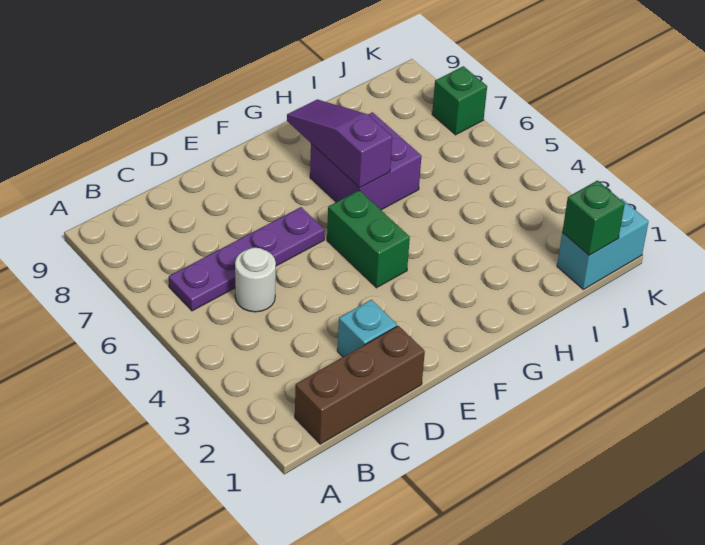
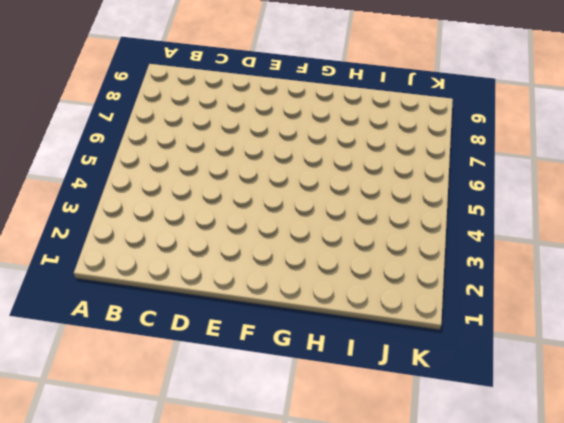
none -> brown brick B1:D1 level 1
none -> purple plate B6:E6 level 1

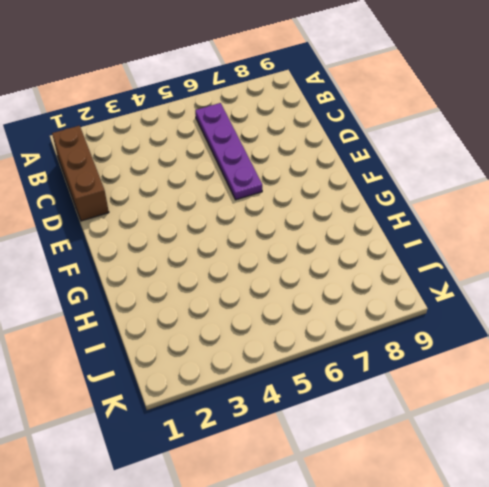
none -> white round brick C5 level 1
none -> cyan brick D2 level 1

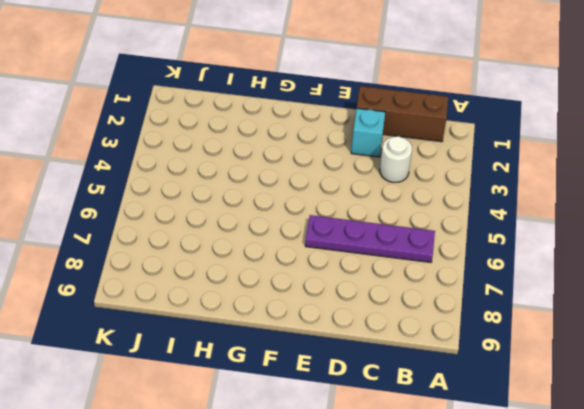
white round brick C3 level 1 -> white round brick C5 level 1
none -> green brick F4:F5 level 1
none -> purple brick G6:H7 level 1

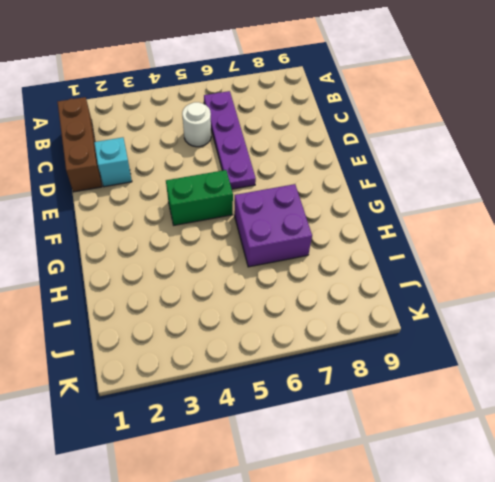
none -> cyan brick J1:K1 level 1
none -> green brick K7 level 1

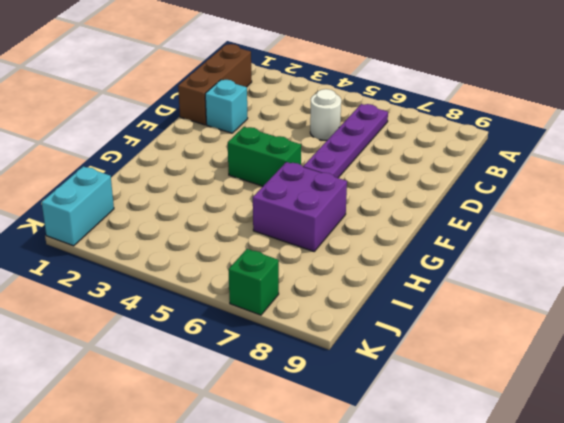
none -> purple slope G6:G8 level 2 top 6
none -> green brick J1 level 2

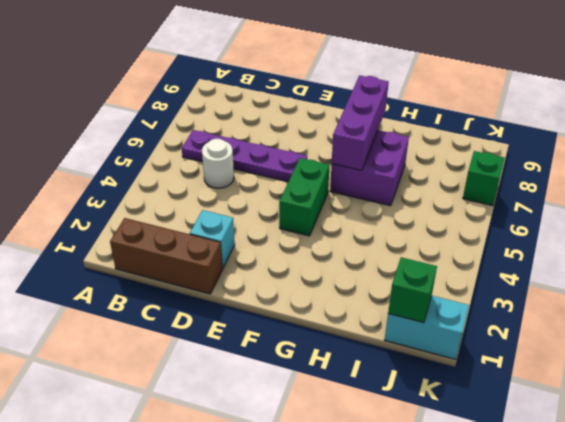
purple brick G6:G8 level 2 -> purple slope G6:G8 level 2 top 6

